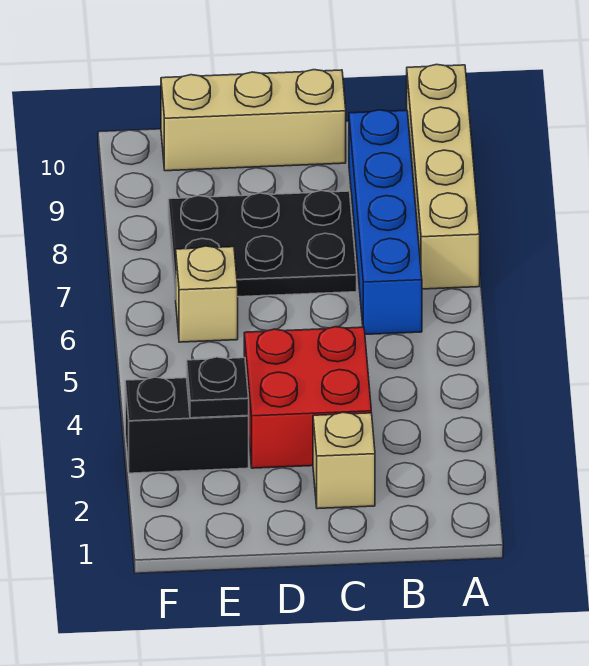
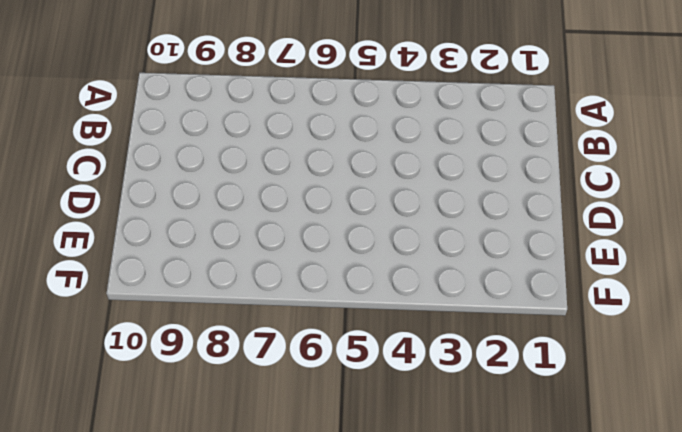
none -> tan brick A7:A10 level 1
none -> blue brick B6:B9 level 1

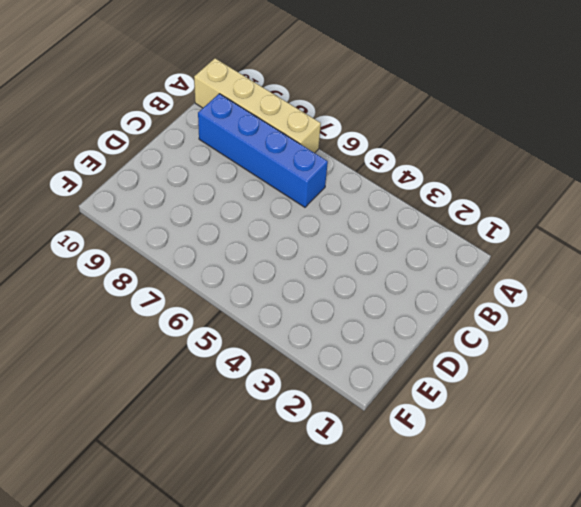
none -> tan brick C2 level 1
none -> red brick C3:D4 level 1

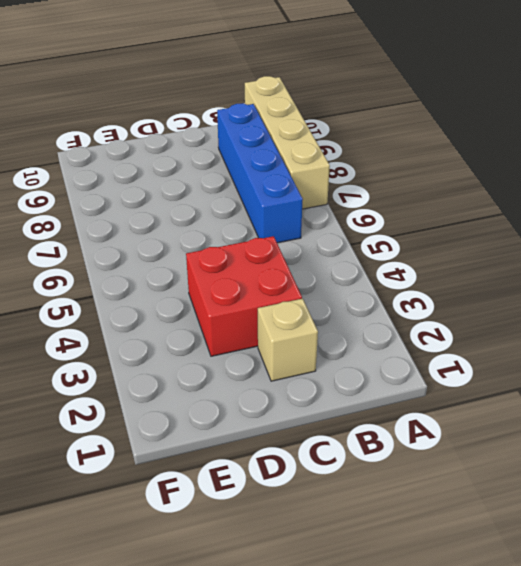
none -> black plate C7:E8 level 1
none -> tan brick C10:E10 level 1

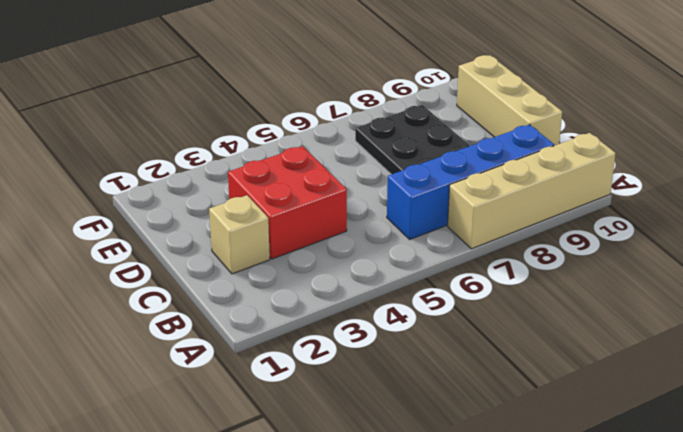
none -> black brick E3:F3 level 1
none -> tan brick E6 level 1

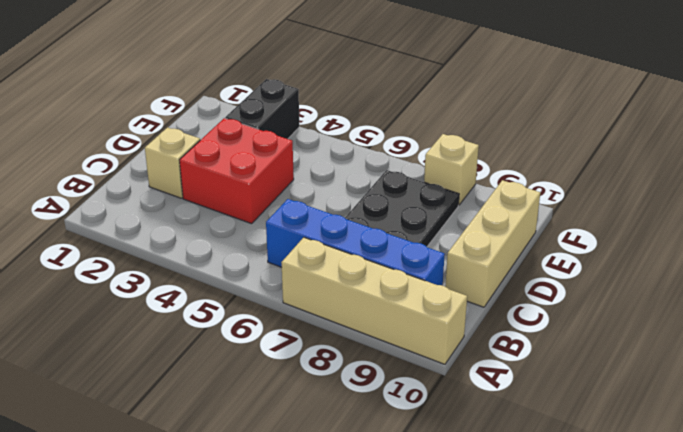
tan brick F8 level 1 -> tan brick E6 level 1
none -> black plate E3 level 2

